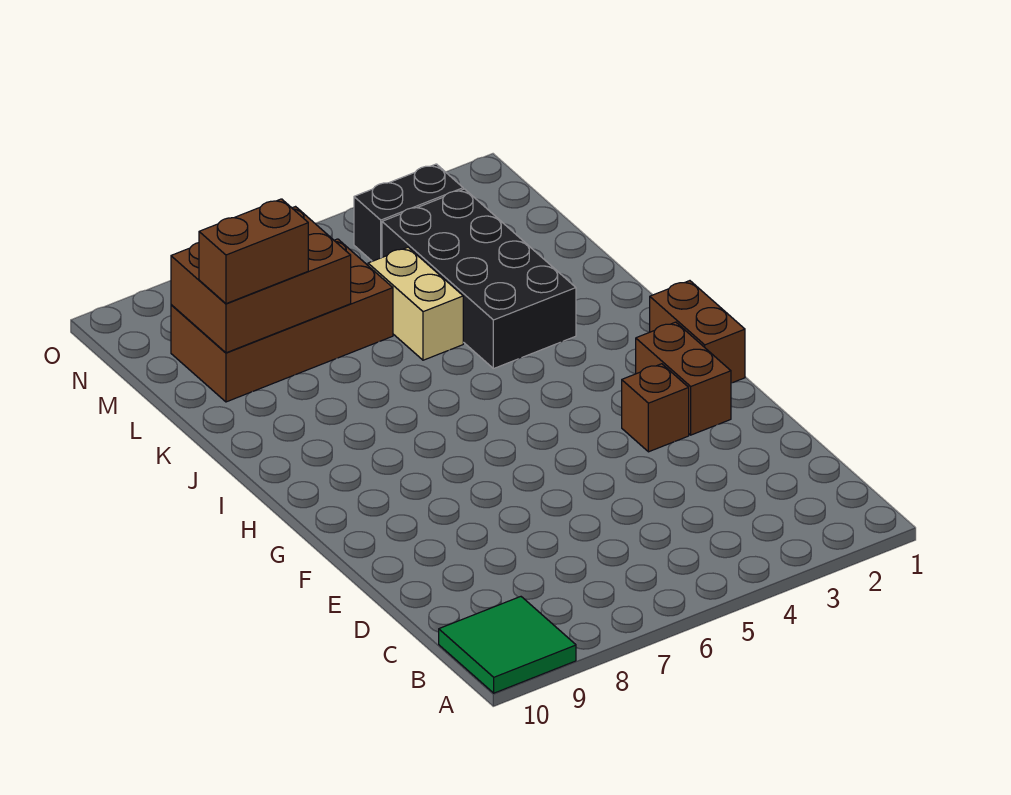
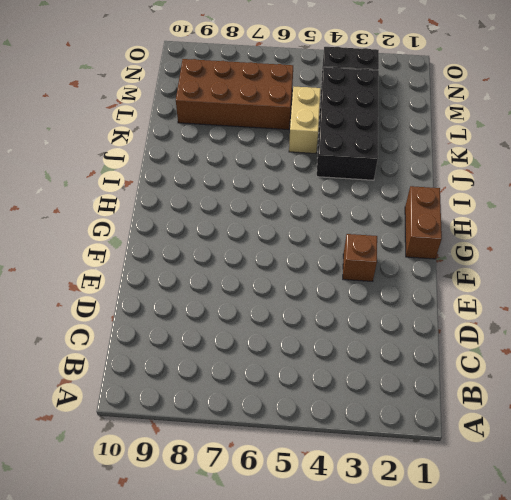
none -> green tile A9:B10 level 1
none -> brown brick F2:G2 level 1

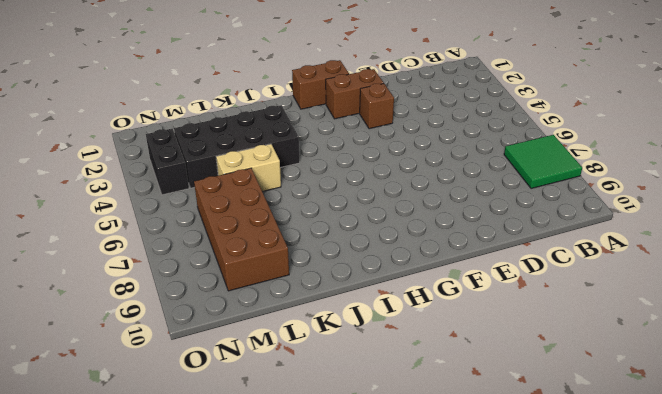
green tile A7:B8 level 1 -> green tile A9:B10 level 1
none -> brown brick L7:M9 level 2
none -> brown brick L8:L9 level 3

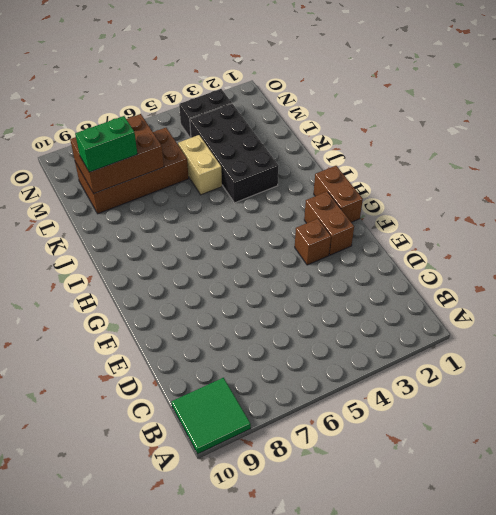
green brick L8:L9 level 3 -> brown brick L8:L9 level 3

